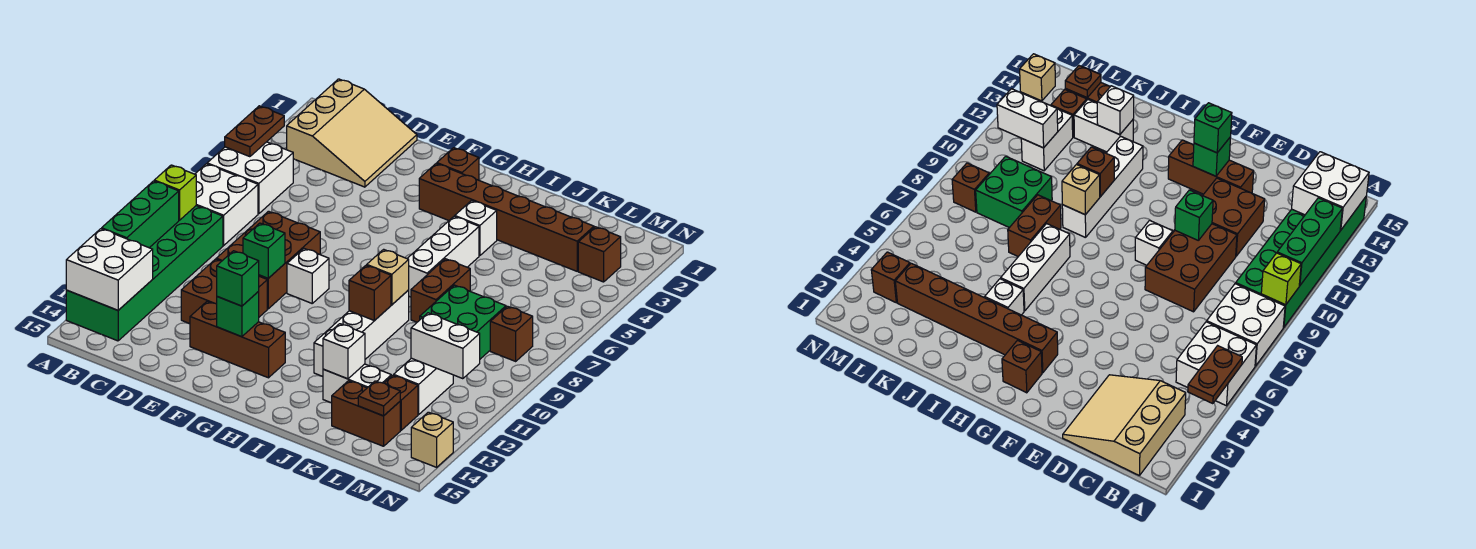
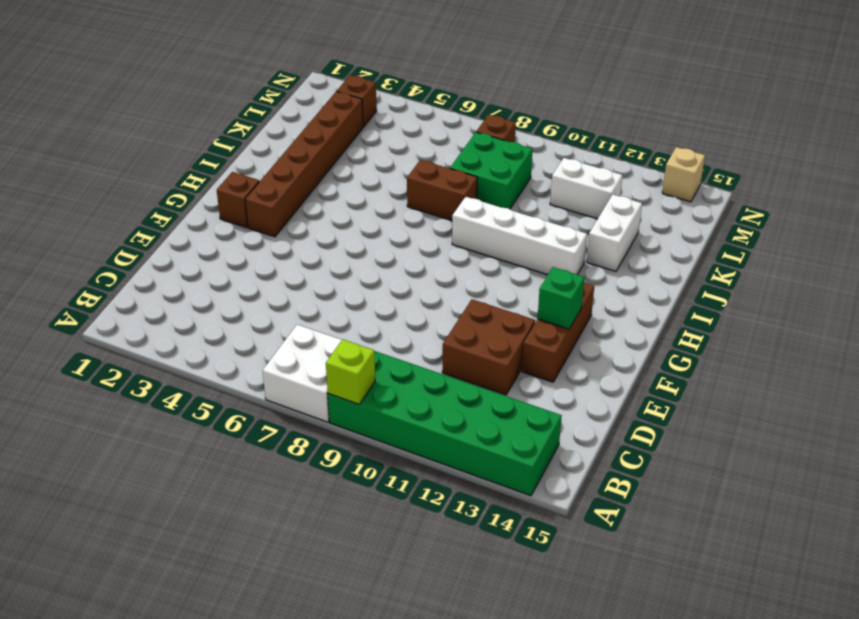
none -> white brick A5:B6 level 1
none -> tan slope B1:D3 level 1 top B
none -> brown brick D8:E10 level 1
none -> white brick F9 level 1

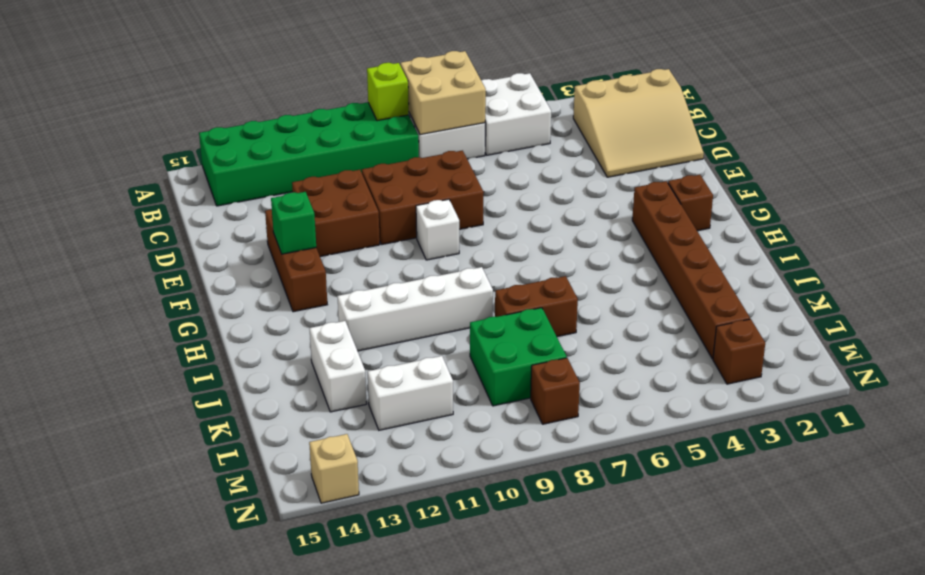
tan brick A7:B8 level 2 -> none
none -> white brick I4 level 1
none -> white brick I5:I7 level 1
none -> brown brick K14:L14 level 1
none -> brown brick L13 level 1

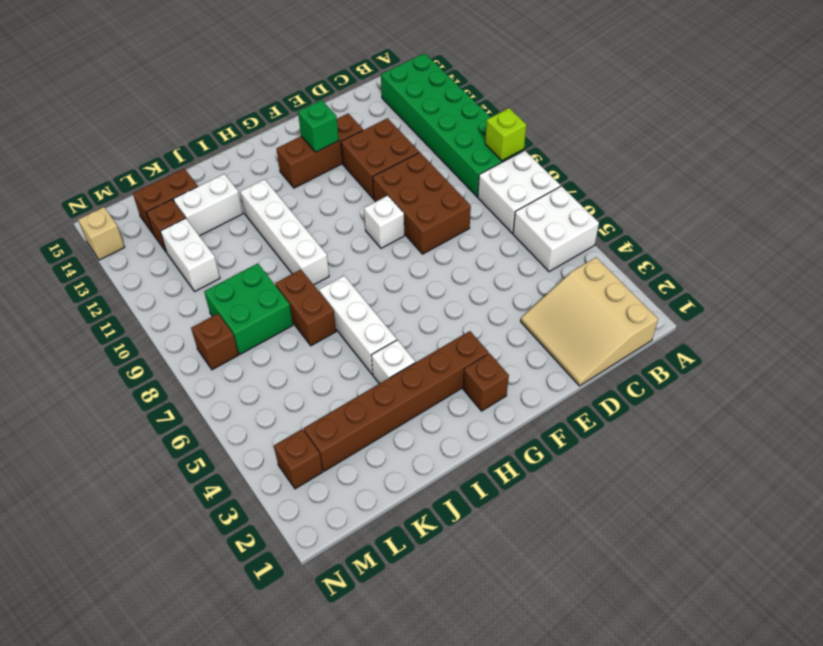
none -> brown plate A4:A5 level 2
none -> green brick A10:A12 level 2
none -> white brick A13:B14 level 2
none -> green brick E10 level 2

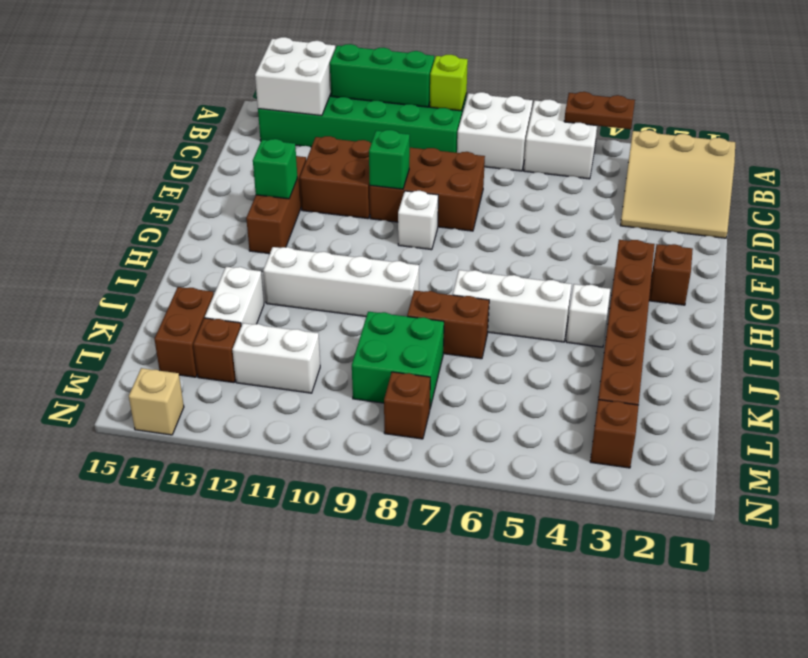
none -> tan brick I9 level 2
none -> brown brick I10 level 2
none -> white brick J13 level 2
none -> white brick L11:M11 level 2

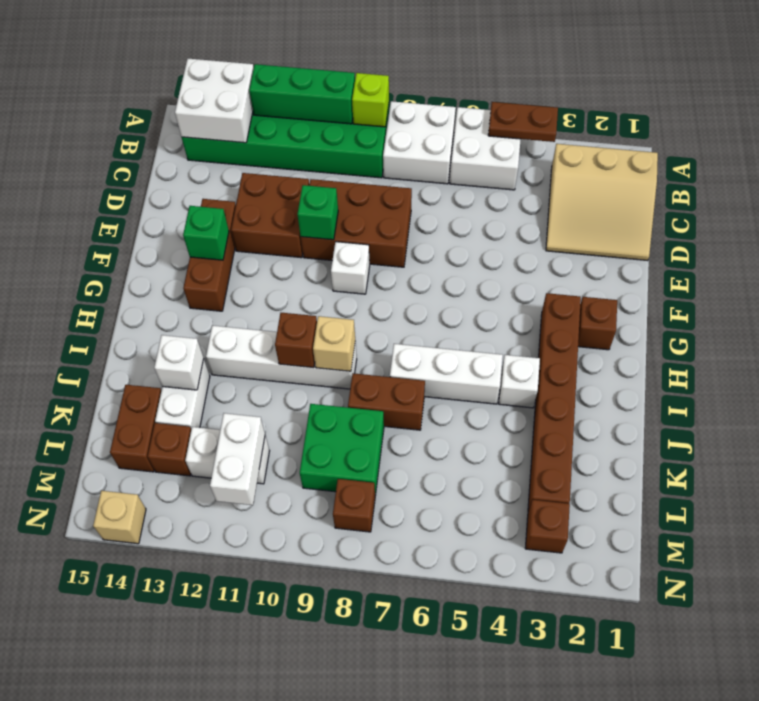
none -> brown plate L14 level 2
none -> green brick F13 level 3

